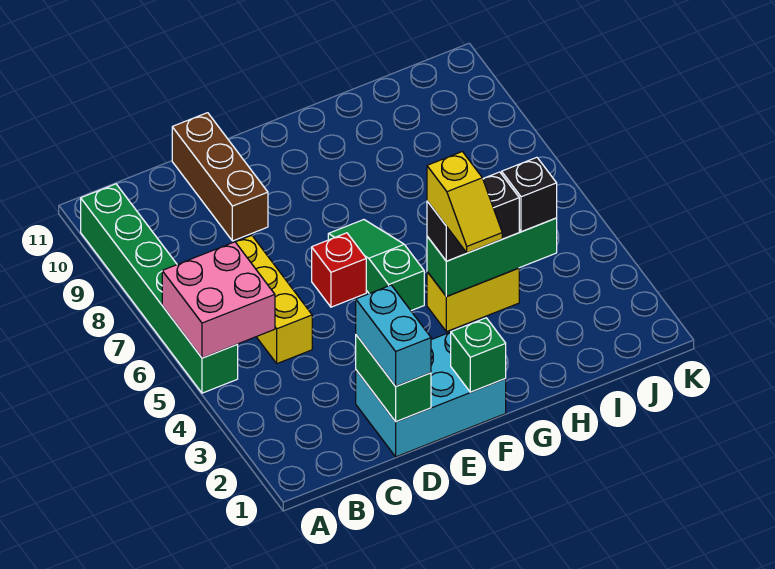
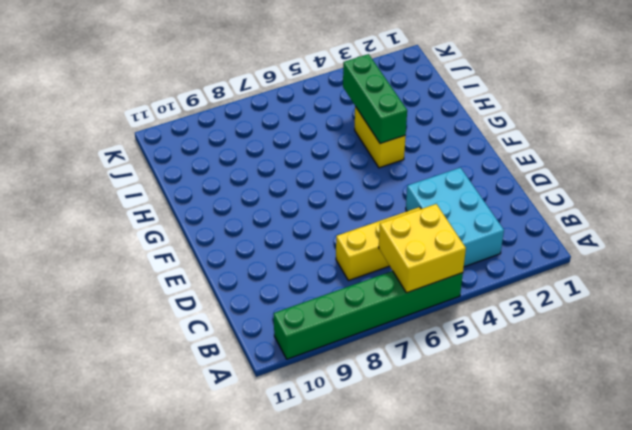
yellow brick A5:B6 level 2 -> pink brick A5:B6 level 2
cyan brick B3:D4 level 1 -> cyan brick D1:F2 level 1
none -> brown brick D9:D11 level 1
none -> red brick E6 level 1
none -> green slope F5:F7 level 1 top 5

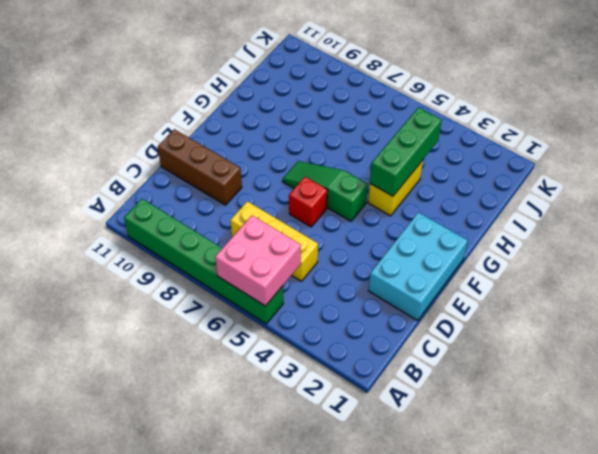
none -> green brick D1:D2 level 2
none -> green brick F1 level 2
none -> cyan brick D1:D2 level 3

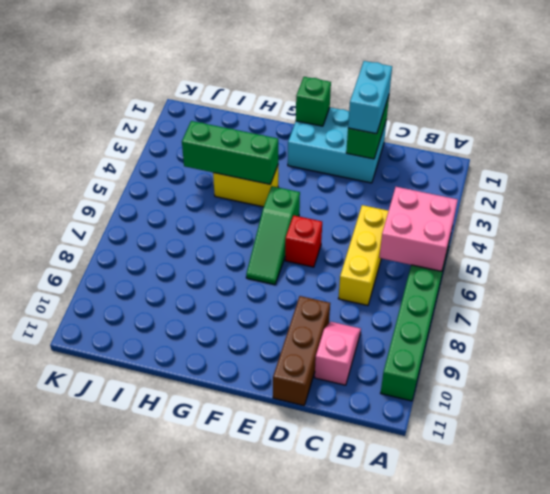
pink slope C9:C10 level 1 top 10 -> none
none -> black brick G4:H4 level 3
none -> black brick I4 level 3
none -> yellow slope G3:G4 level 4 top 4

